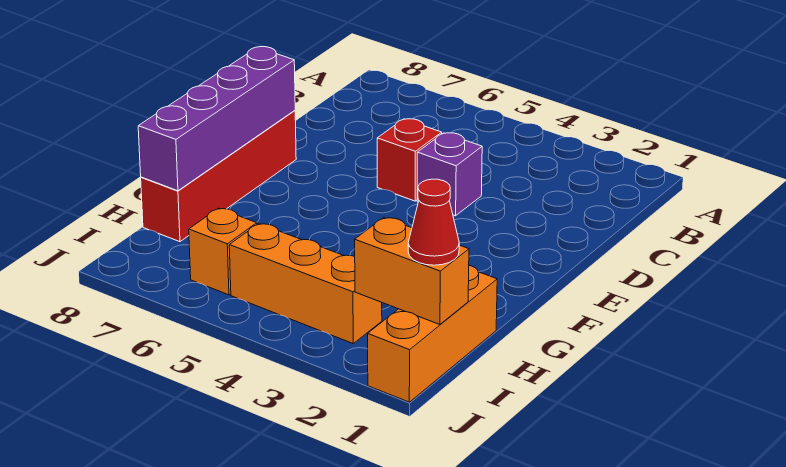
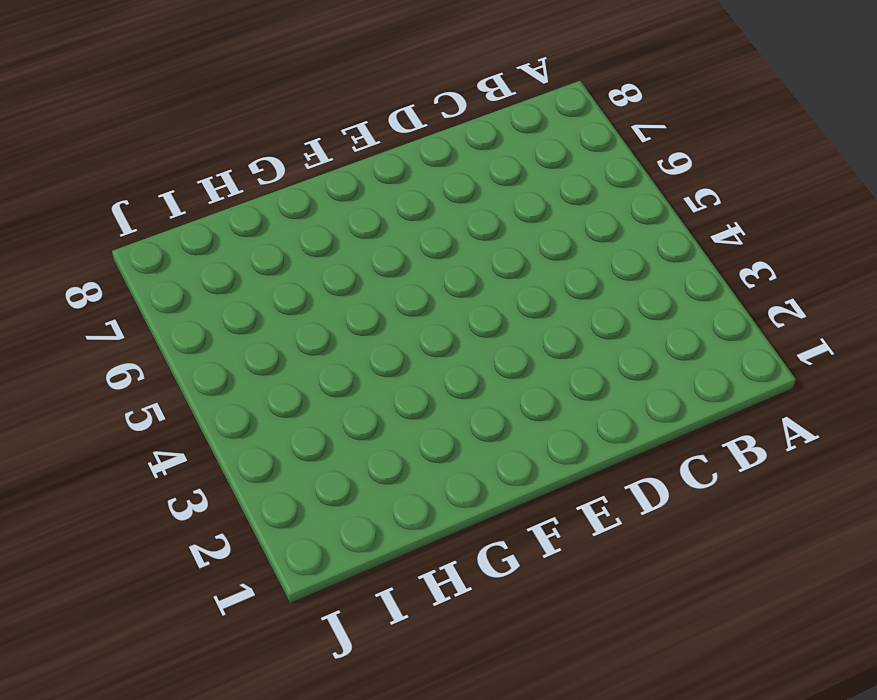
none -> purple brick D4 level 1
none -> red brick D5 level 1

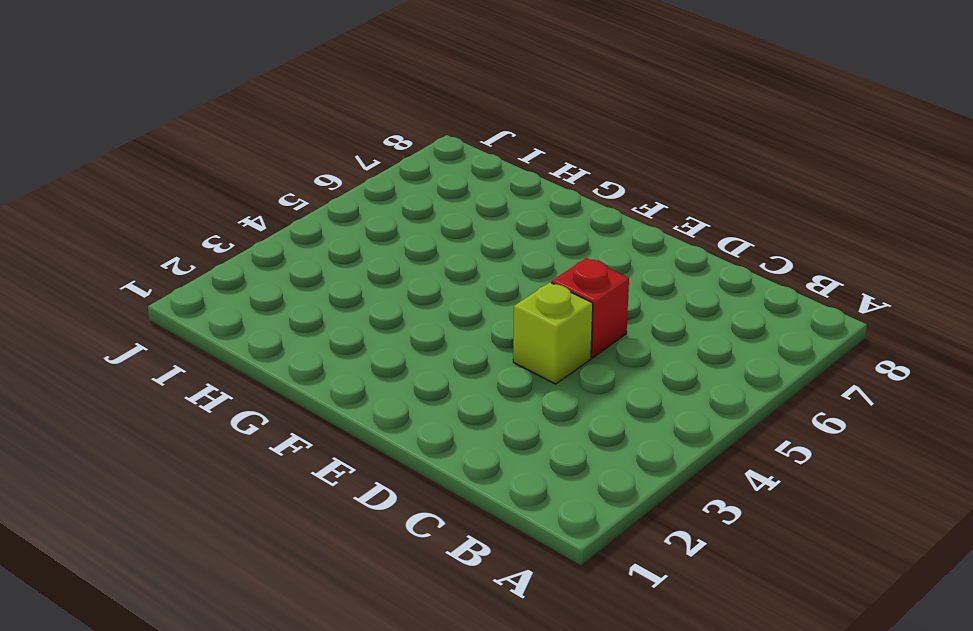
lime brick D4 level 1 -> purple brick D4 level 1
none -> red brick E8:H8 level 1
none -> orange brick H1:J1 level 1

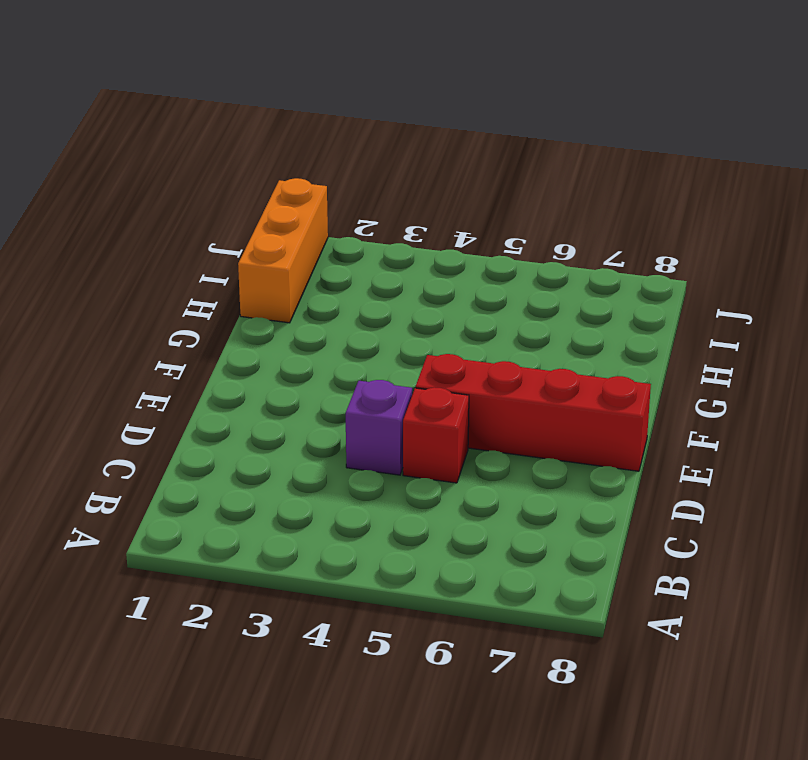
red brick E5:E8 level 1 -> red brick E8:H8 level 1
none -> orange brick I3:I5 level 1
none -> orange brick I6 level 1

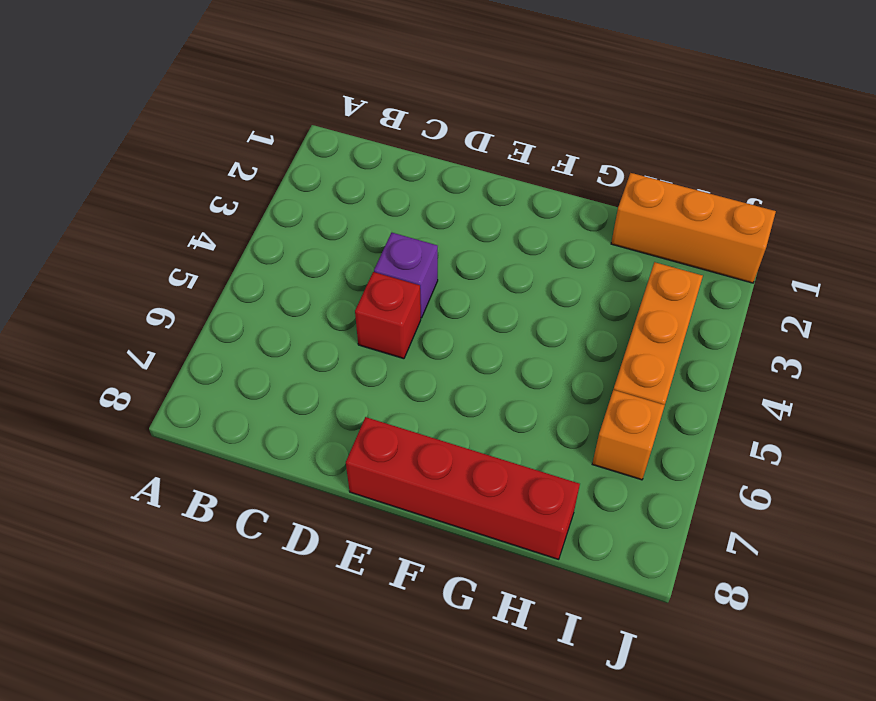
none -> purple brick E8:H8 level 2
none -> orange brick I1:I2 level 2

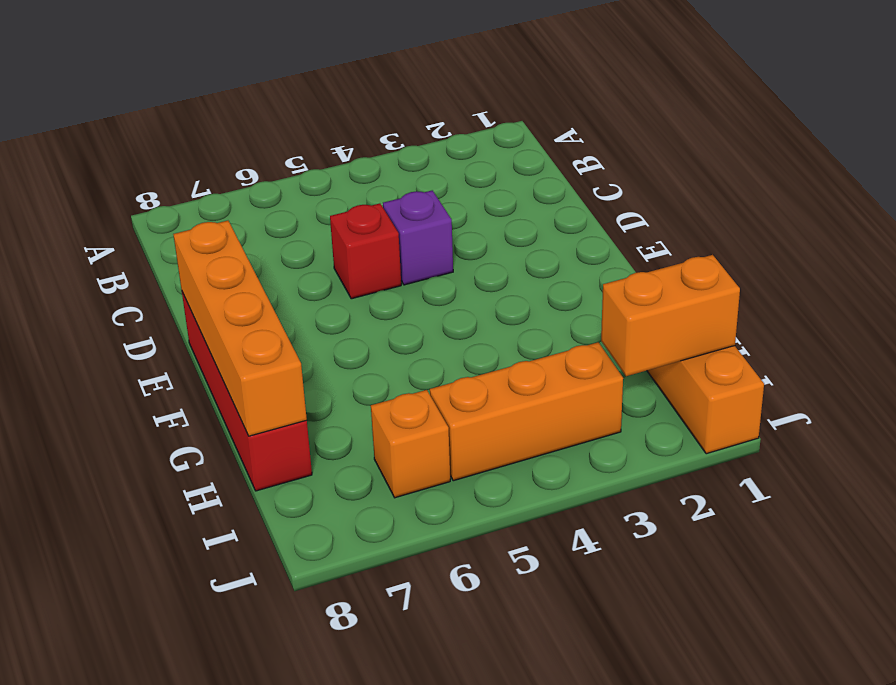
orange brick E8:H8 level 2 -> purple brick E8:H8 level 2
none -> red cone I1 level 3

